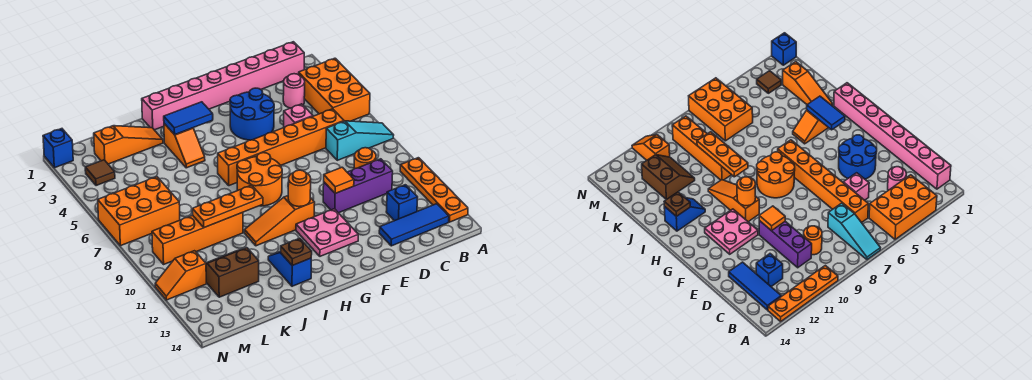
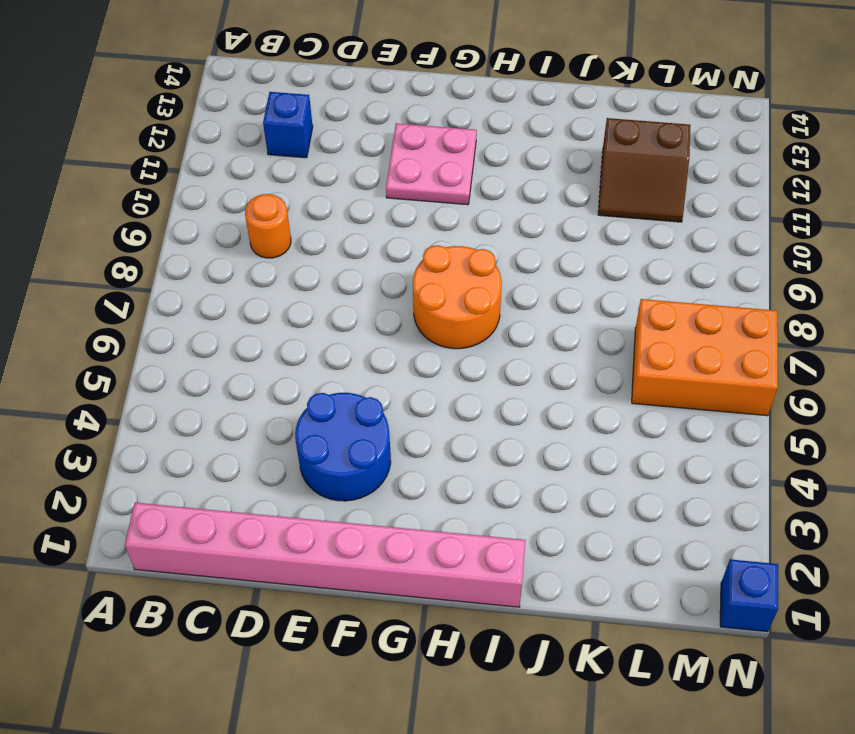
none -> orange brick A3:B5 level 1
none -> cyan slope A7:C7 level 1 top C
none -> orange plate A10:A13 level 1

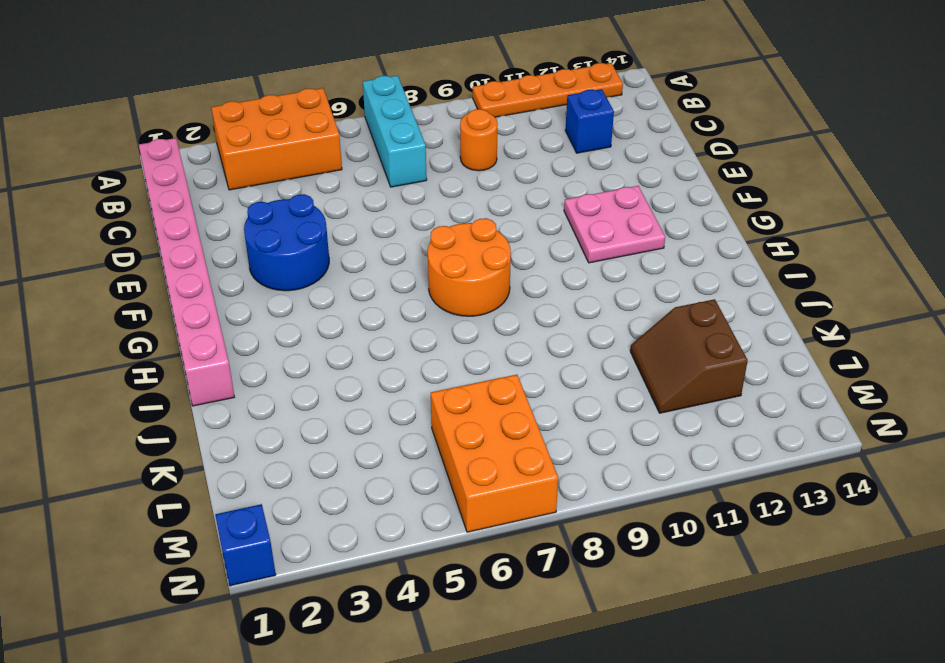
cyan brick A7:C7 level 1 -> cyan slope A7:C7 level 1 top C
none -> blue tile B13:D13 level 1
none -> pink round brick C3 level 1
none -> orange brick C6:H6 level 1

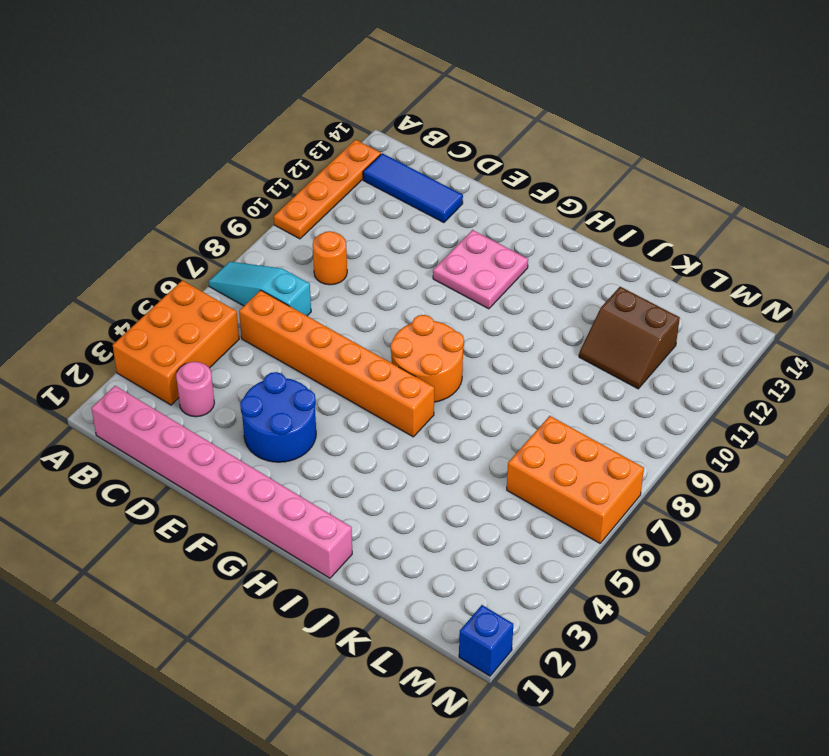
none -> purple brick C10:E10 level 1
none -> blue brick C12 level 1
none -> pink brick D5 level 1

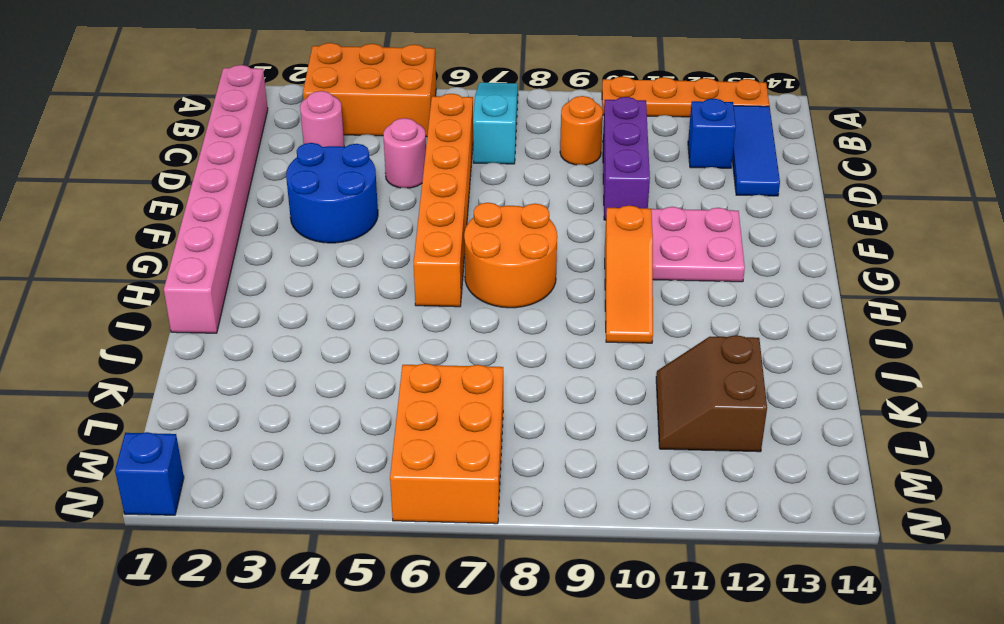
pink round brick D5 level 1 -> pink brick D5 level 1
none -> orange slope I3:I4 level 1 top 3
none -> blue slope I12:I13 level 1 top 13
none -> orange slope J2:L2 level 1 top L

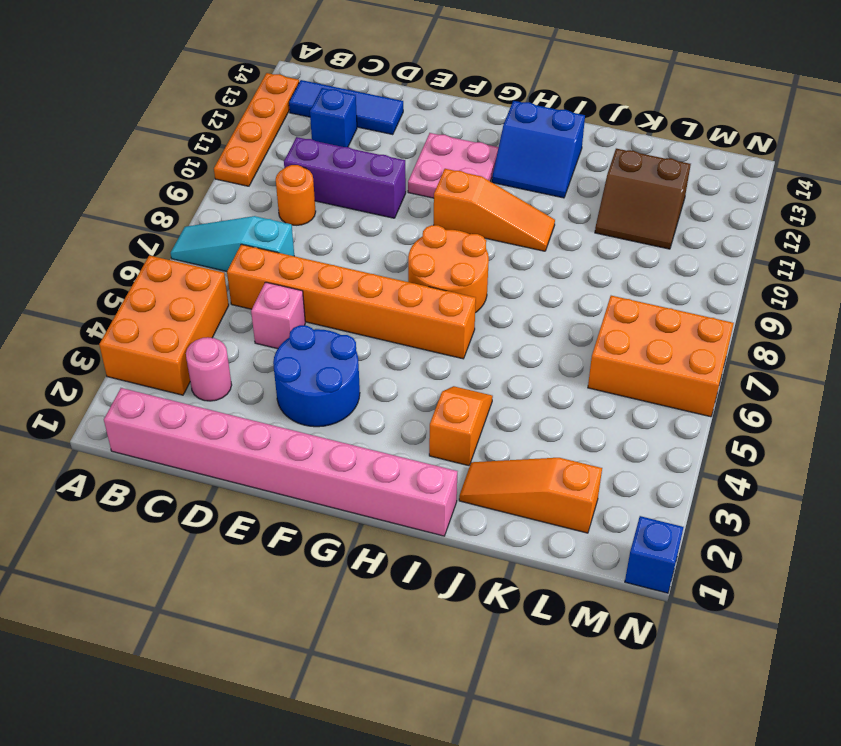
blue slope H12:I13 level 1 top 13 -> blue slope I12:I13 level 1 top 13
none -> orange brick J9:M9 level 1
none -> brown tile M3 level 1
none -> orange slope M11:N11 level 1 top M

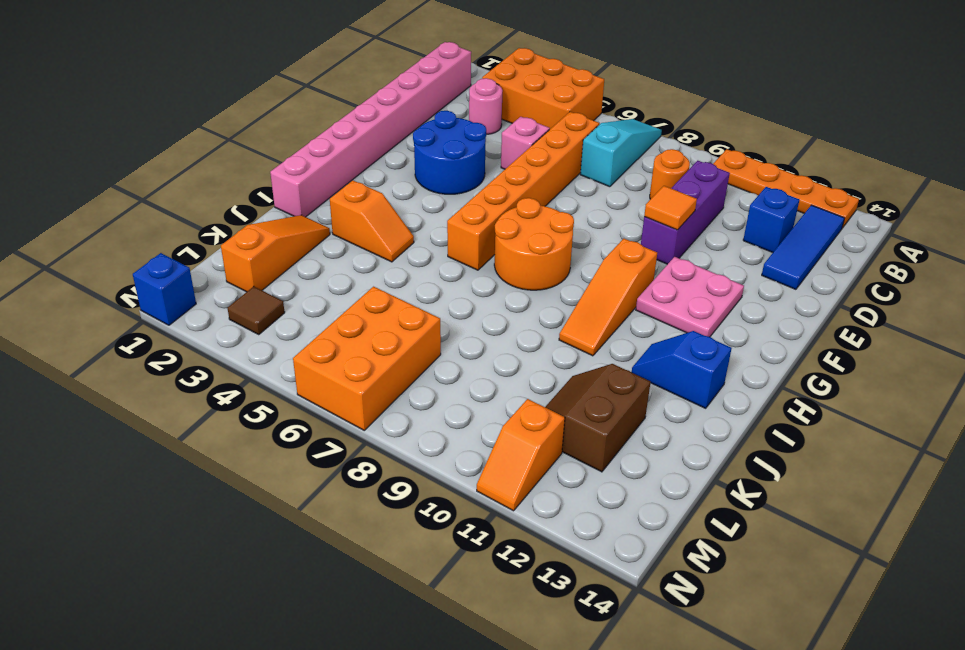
none -> orange brick J9:M9 level 1
none -> orange round brick G10 level 2
none -> blue tile H3:I3 level 2

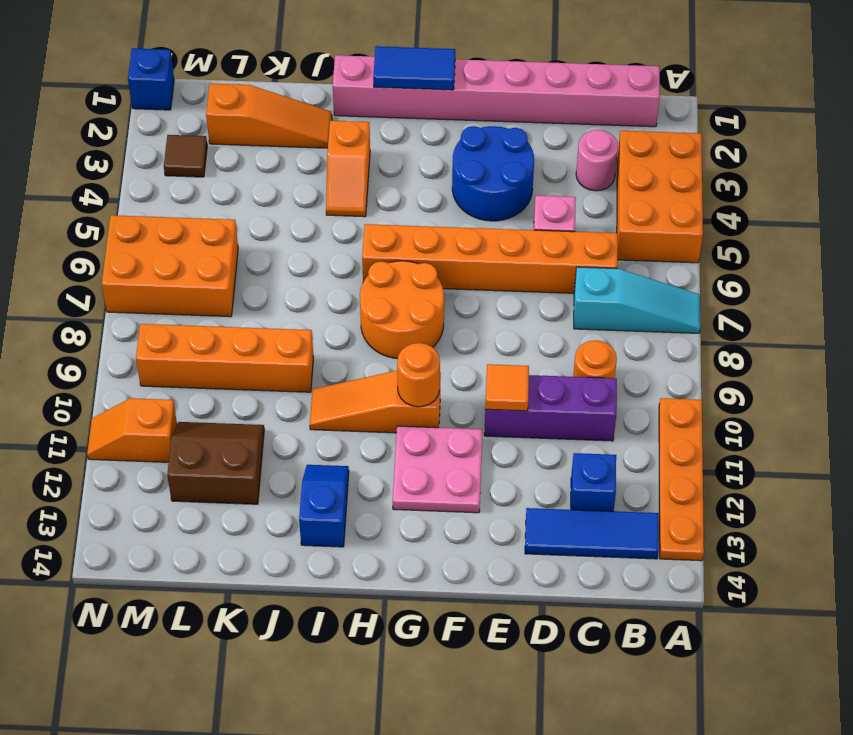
blue tile G1:H1 level 2 -> blue tile H3:I3 level 2
none -> orange plate I9:K9 level 2
none -> brown plate I13 level 2

